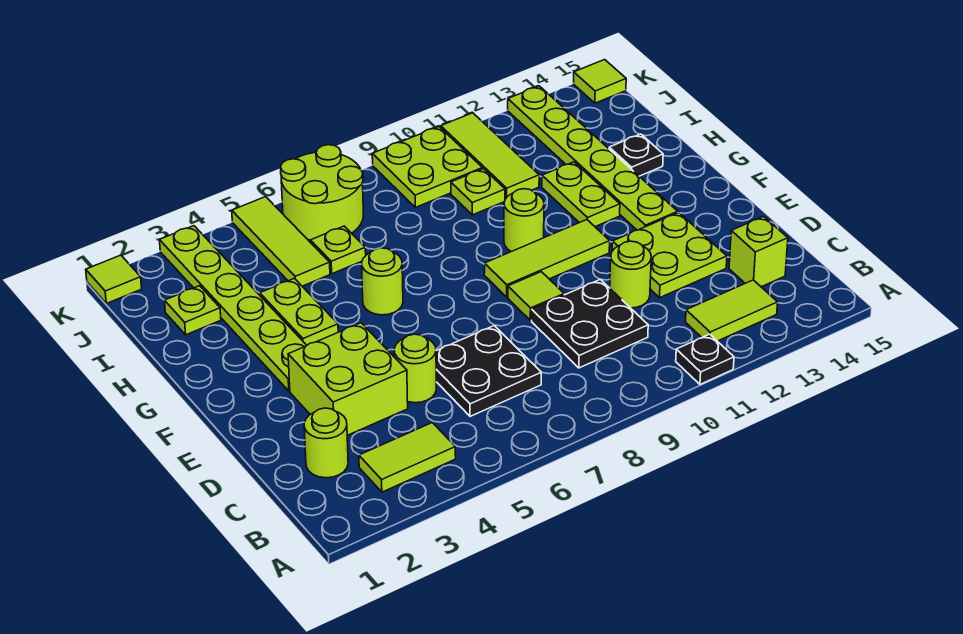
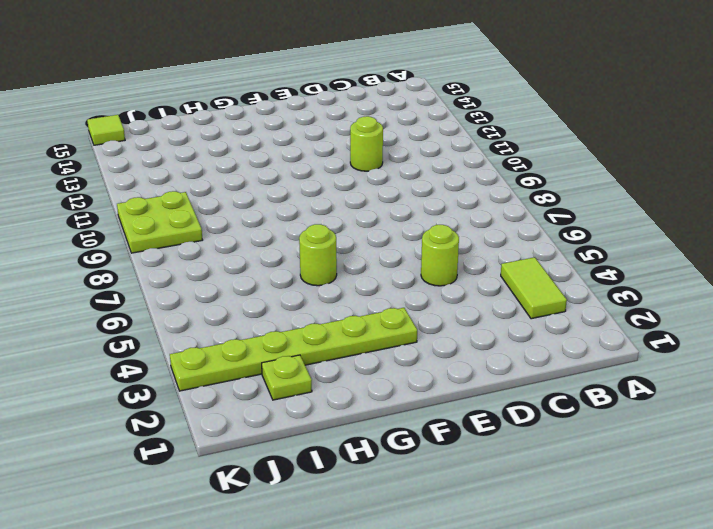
none -> black plate A11 level 1
none -> lime tile B12:B13 level 1
none -> lime round brick C2 level 1

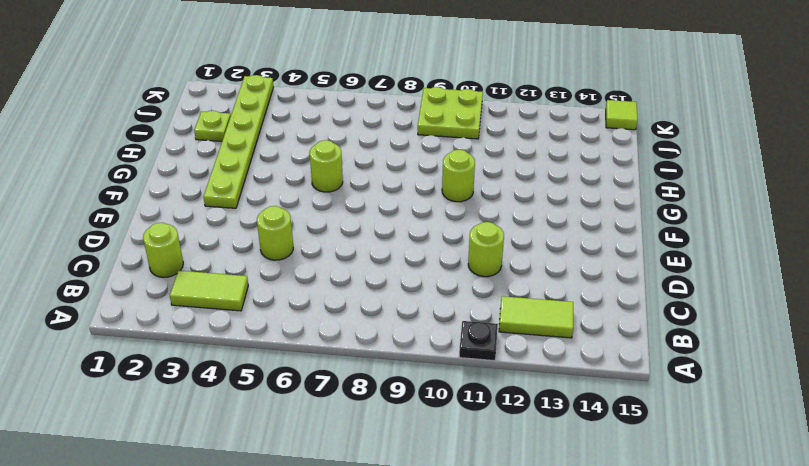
none -> black plate C6:D7 level 1
none -> black plate C9:D10 level 1
none -> lime brick C14 level 1

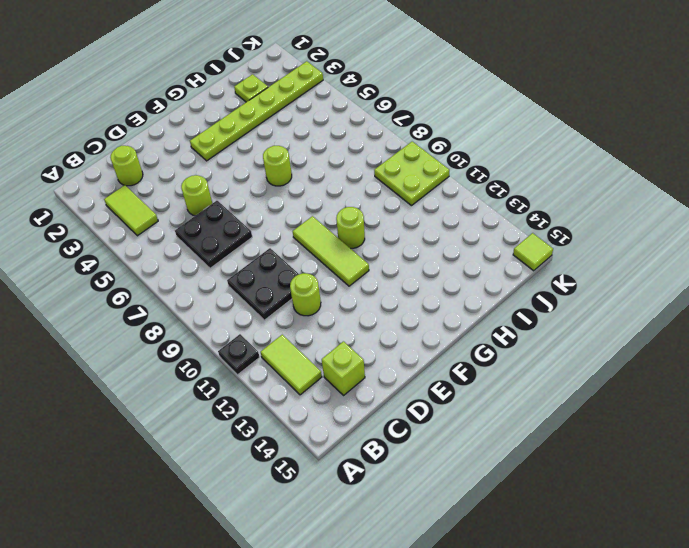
none -> lime brick D3:E4 level 1
none -> lime plate D12:E13 level 1
none -> lime tile E9 level 1

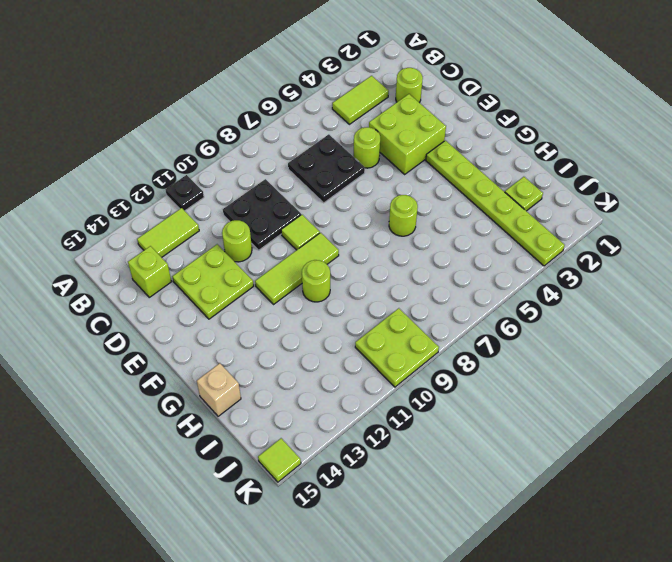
tan brick H15 level 1 -> none
none -> lime plate F13:K13 level 1
none -> lime plate G4:H4 level 1
none -> lime plate G12:H12 level 1

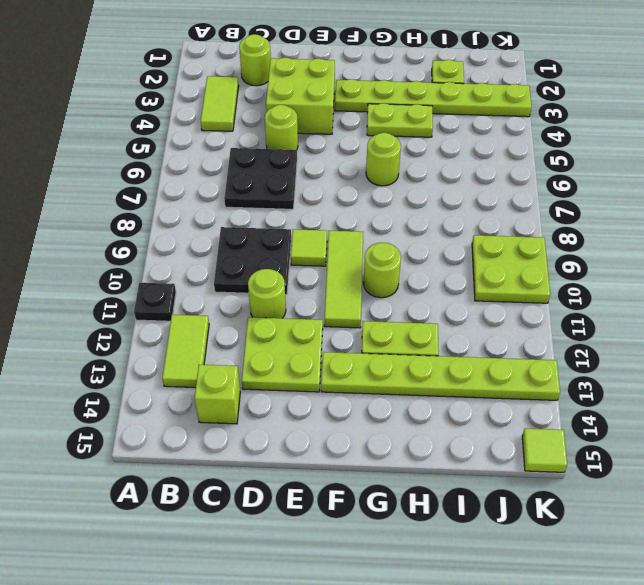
none -> black plate H14 level 1
none -> lime tile I5:K5 level 1
none -> lime plate I6 level 1

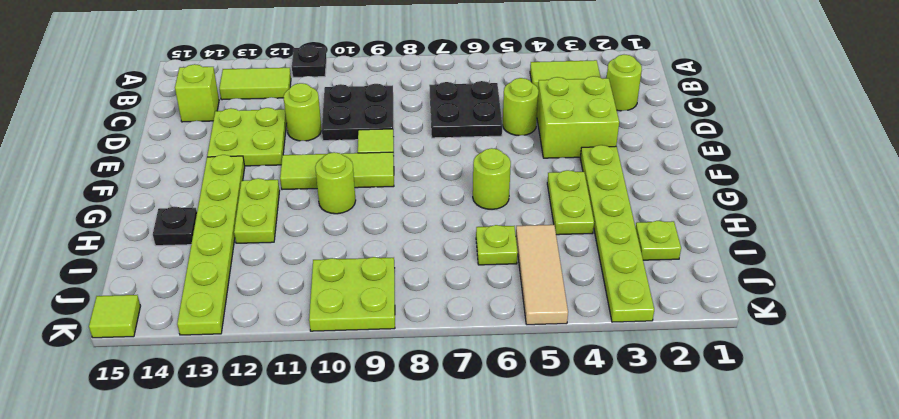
tan tile I5:K5 level 1 -> lime tile I5:K5 level 1
none -> lime plate I10 level 1
none -> lime tile I11:K11 level 1
none -> lime round brick J6:K7 level 1

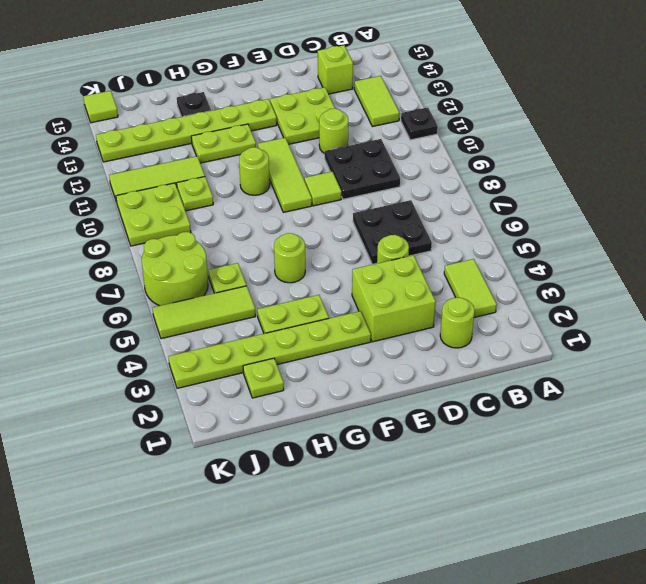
none -> lime tile K1 level 1

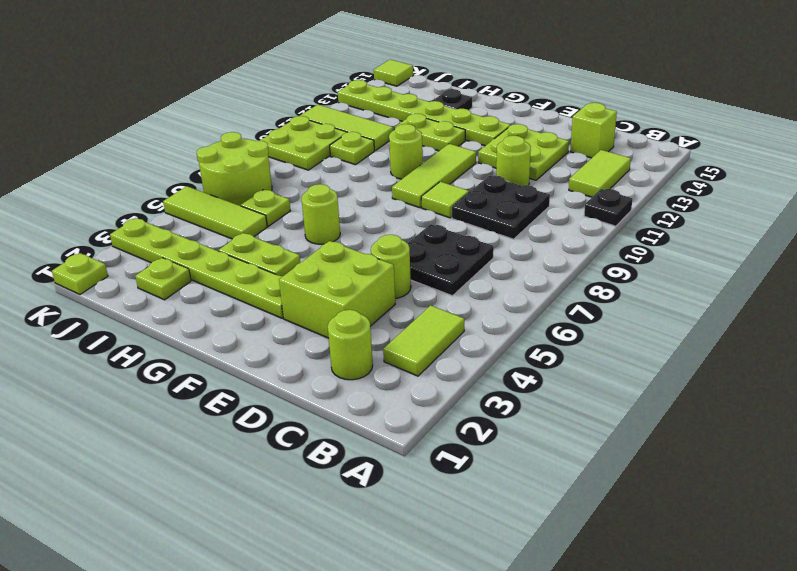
lime plate K1 level 1 -> lime tile K1 level 1

